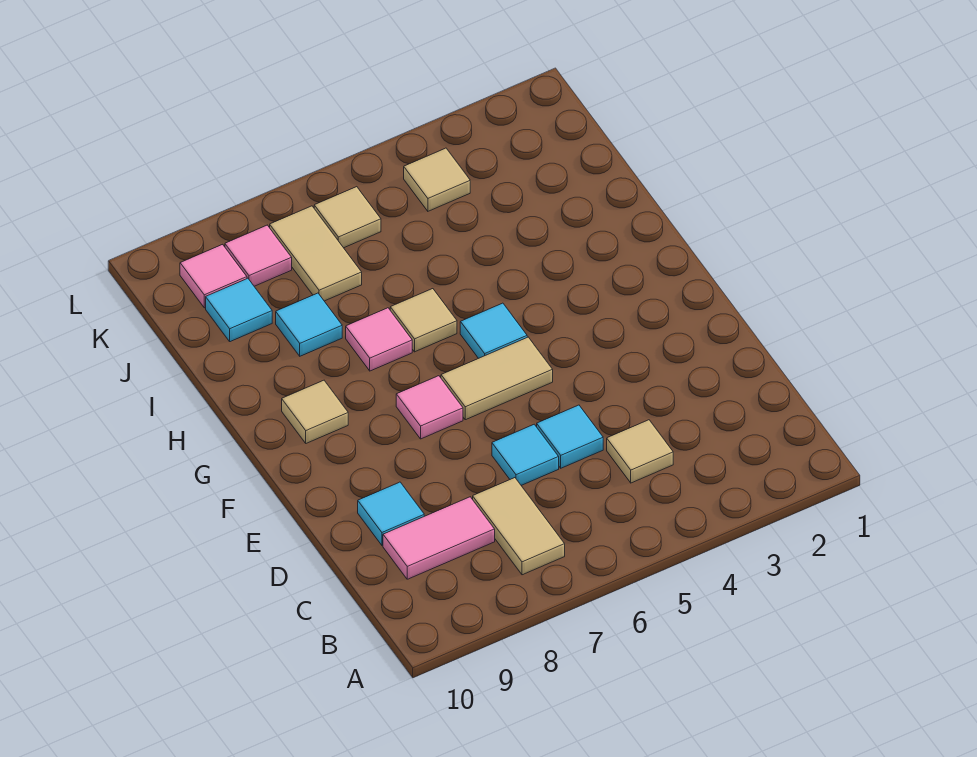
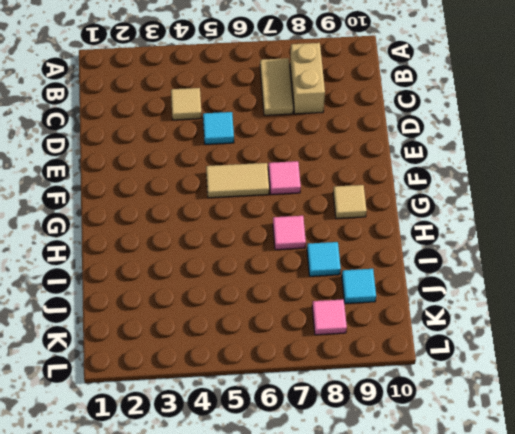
tan brick B8:C8 level 1 -> pink tile C8:C9 level 1
none -> cyan tile D6 level 1
none -> cyan tile D9 level 1
none -> cyan tile G5 level 1

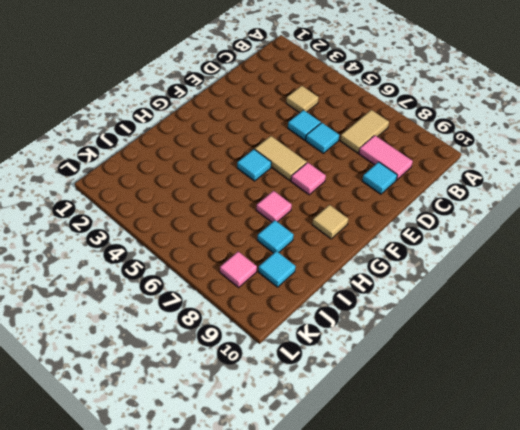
none -> tan tile H6 level 1
none -> tan tile J7:K7 level 1
none -> tan tile K4 level 1

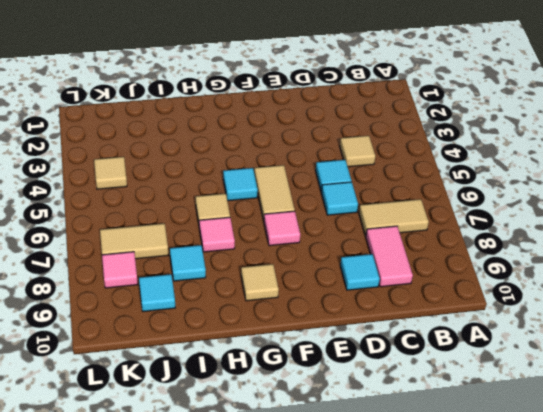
none -> tan tile K6 level 1
none -> pink tile K9 level 1

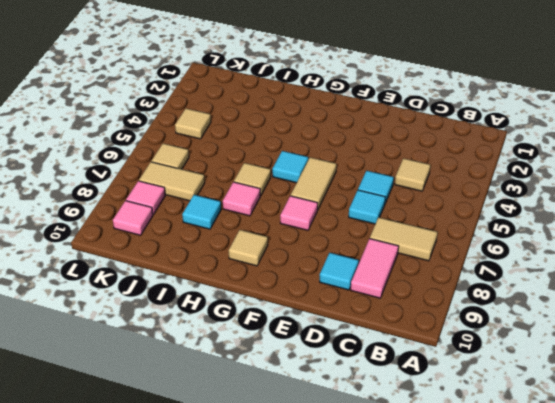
none -> cyan tile J9 level 1

